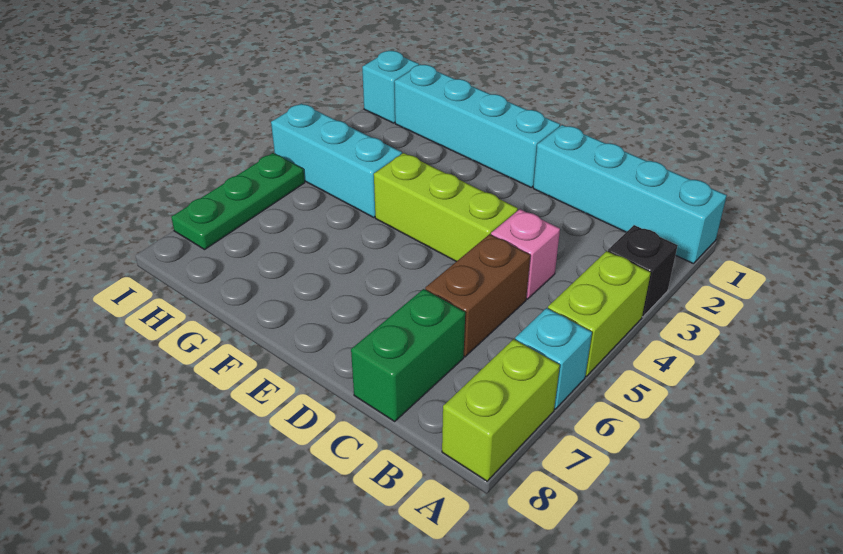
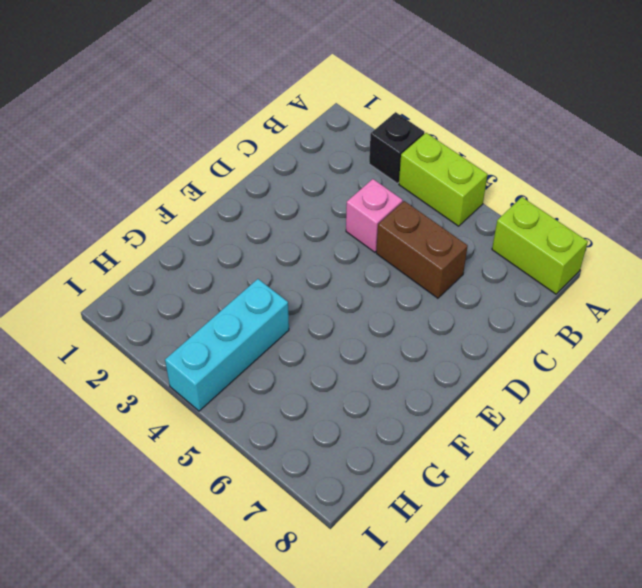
none -> cyan brick A1:D1 level 1
none -> cyan brick A6 level 1
none -> green brick C7:C8 level 1

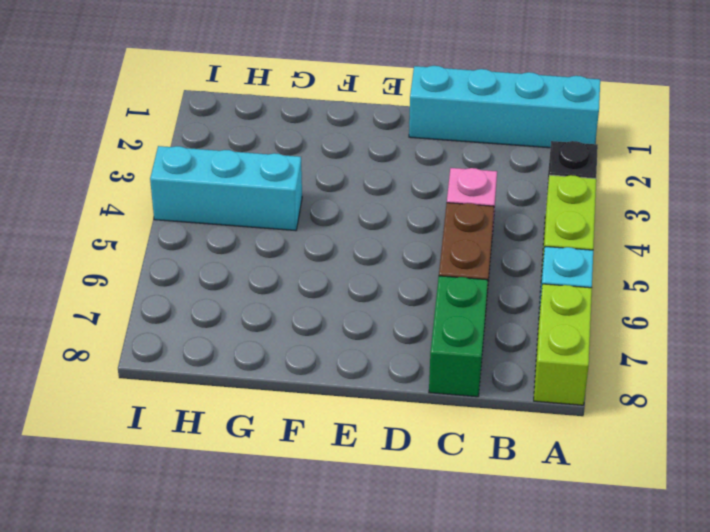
none -> lime brick D4:F4 level 1
none -> cyan brick E1:H1 level 1
none -> cyan brick I1 level 1

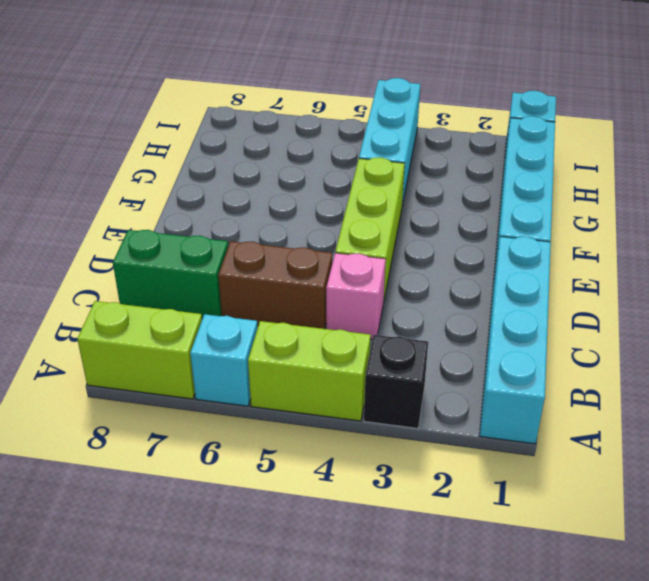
none -> green plate I5:I7 level 1

